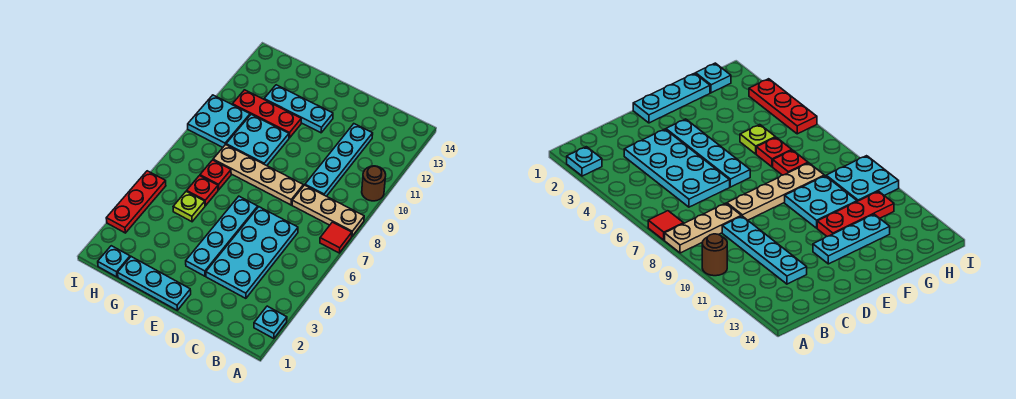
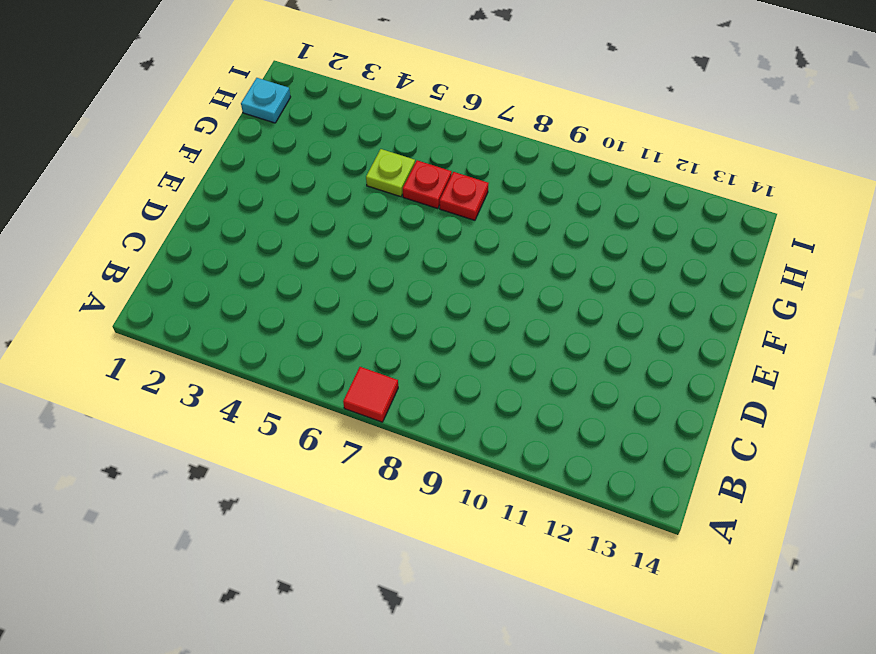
none -> cyan plate A2 level 1
none -> tan plate A8:C8 level 1
none -> brown round brick A10 level 1

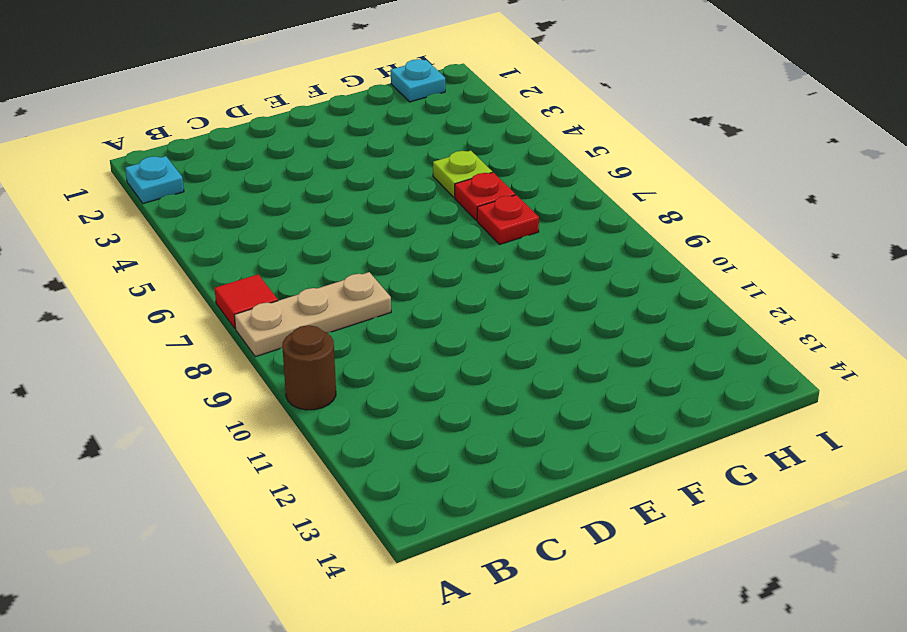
none -> cyan plate C3:D6 level 1
none -> cyan plate C9:C12 level 1
none -> tan plate D8:G8 level 1

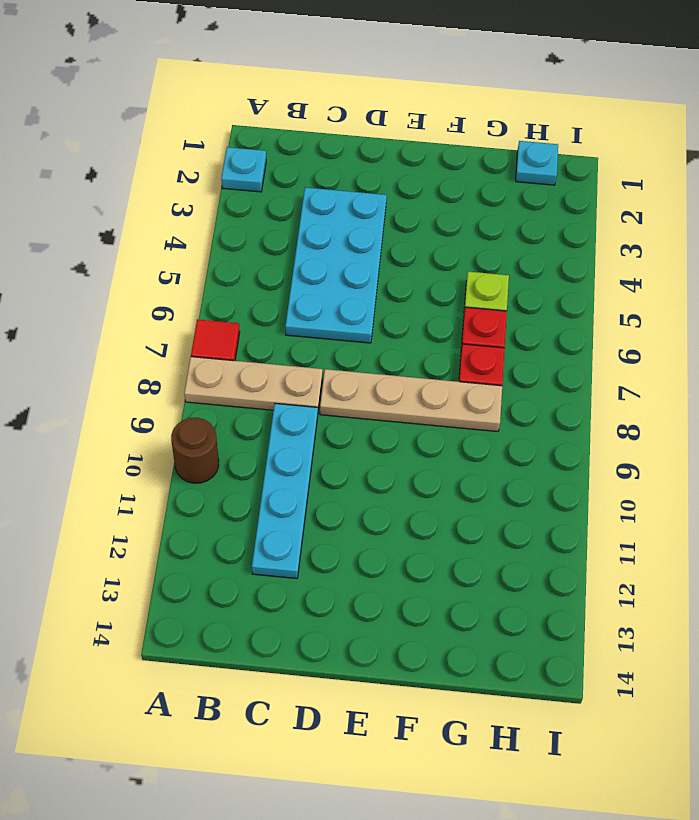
none -> cyan plate E1:G1 level 1
none -> cyan plate E3:E6 level 1
none -> cyan plate E12:G12 level 1

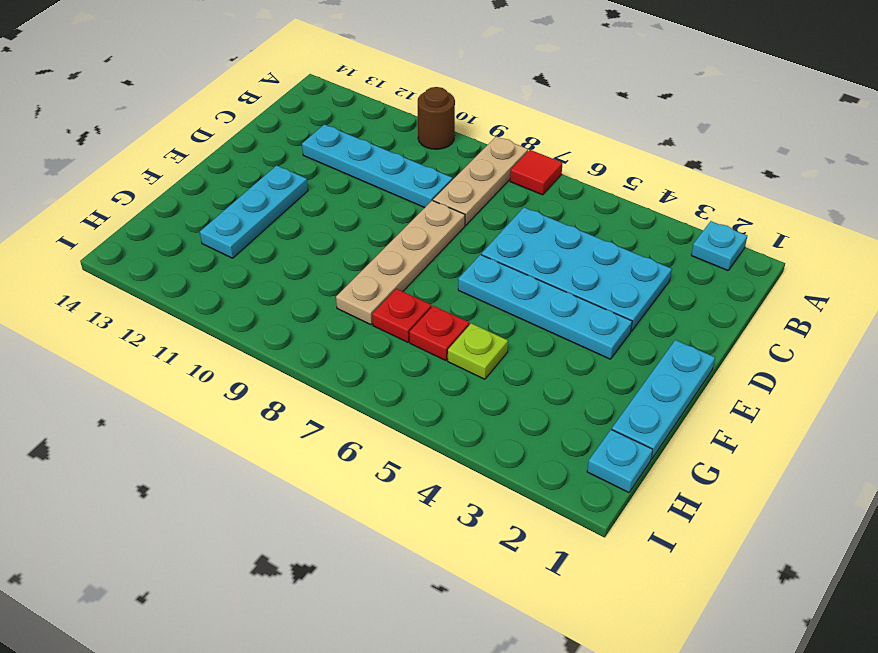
none -> cyan plate F9:G10 level 1
none -> red plate F11:H11 level 1
none -> cyan plate H9:I10 level 1

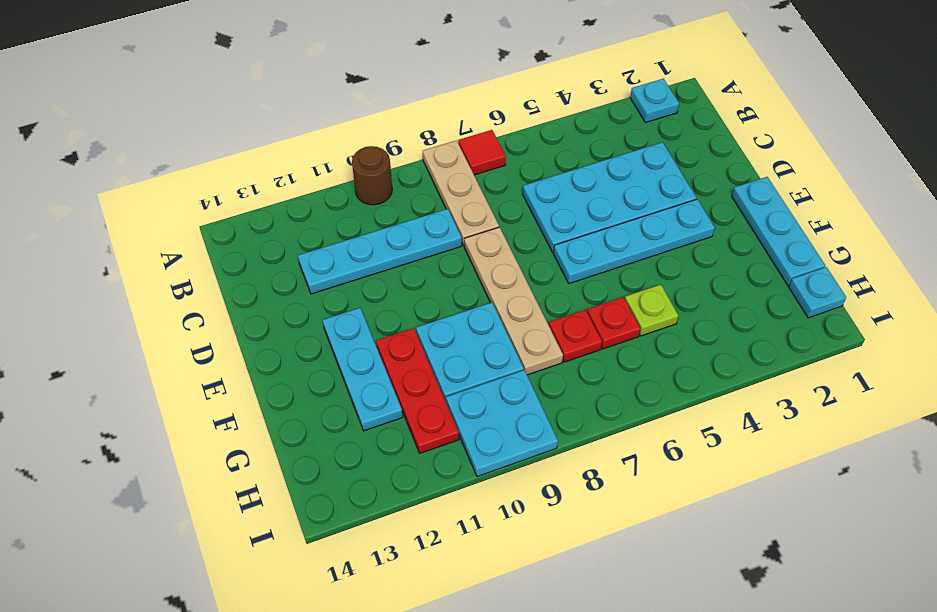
none -> red plate I3:I5 level 1

